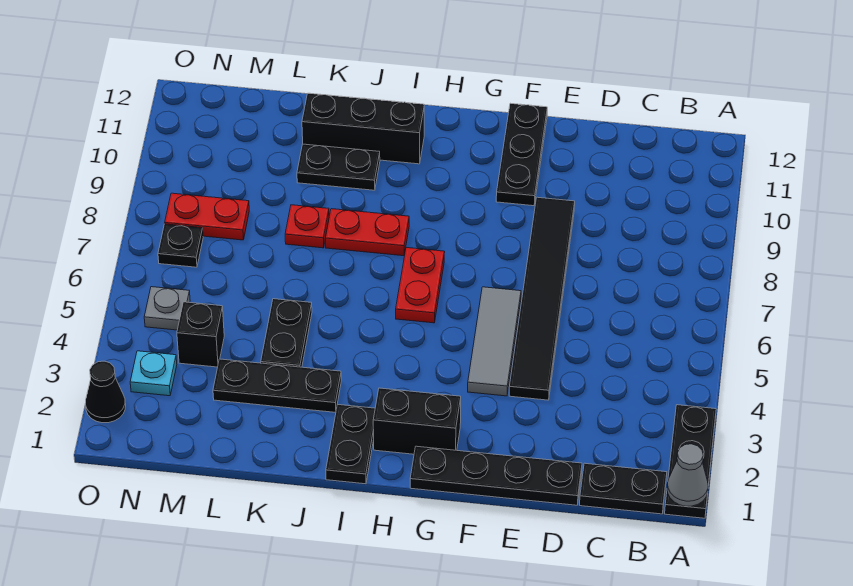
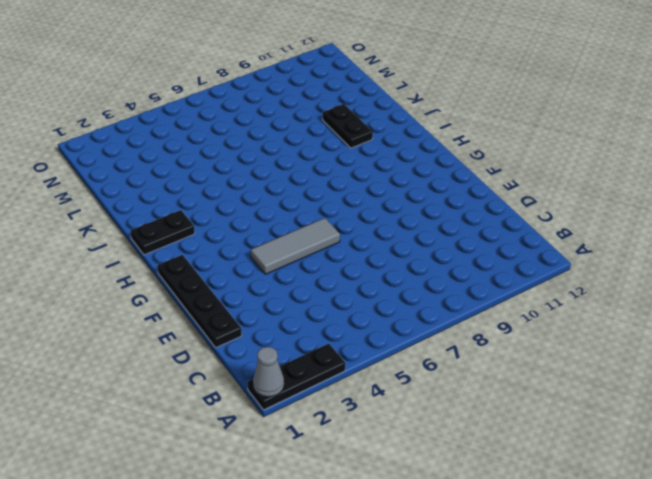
none -> black plate B1:C1 level 1
none -> black tile E4:E9 level 1
none -> black plate F10:F12 level 1

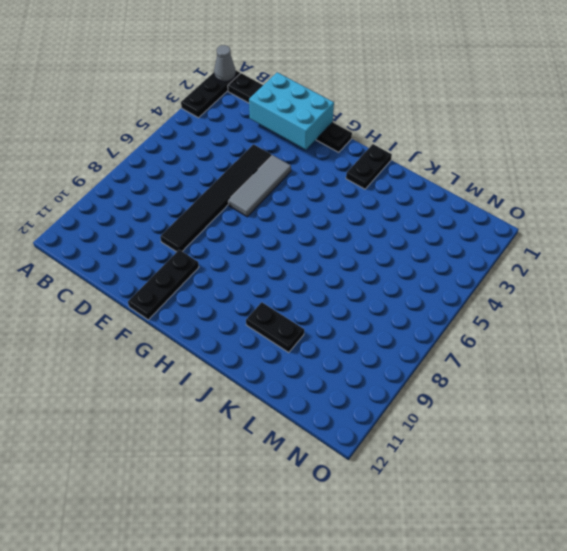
cyan brick D1:F2 level 2 -> none
none -> black brick G2:H2 level 1
none -> red plate H6:H7 level 1
none -> red plate I8:J8 level 1

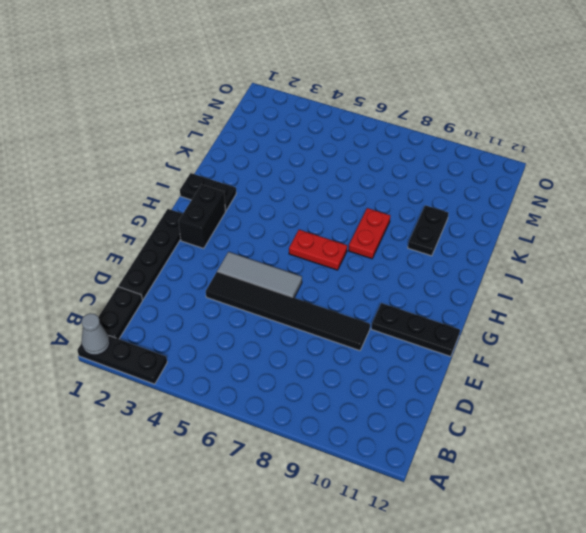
none -> black brick I11:K11 level 1
none -> black plate J3:L3 level 1
none -> black plate K4:K5 level 1

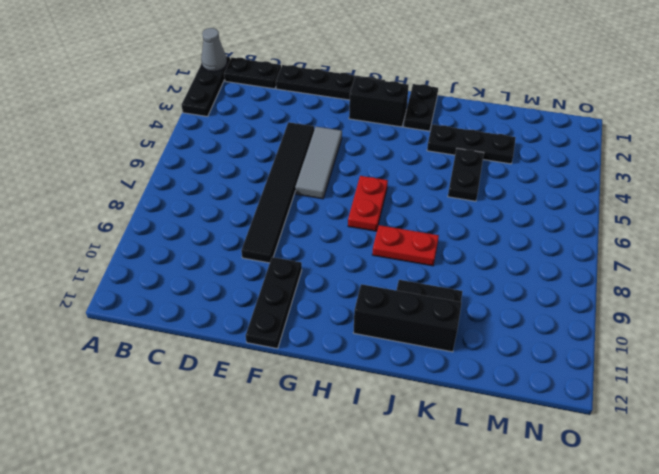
none -> red plate K8 level 1
none -> black brick M4 level 1
none -> red plate M8:N8 level 1

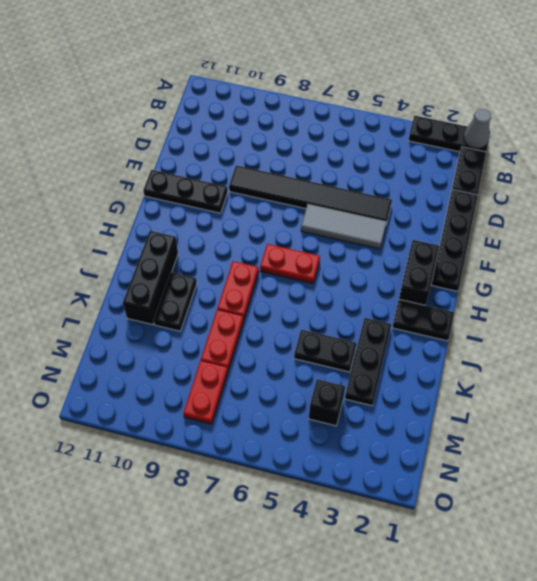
red plate K8:L8 level 1 -> red plate K8 level 1
none -> cyan plate N3 level 1
none -> grey plate N5 level 1
none -> black plate N7 level 1

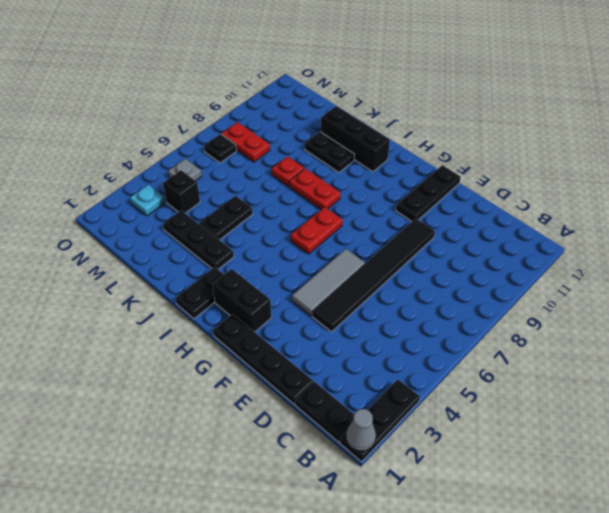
none -> black cone O2 level 1

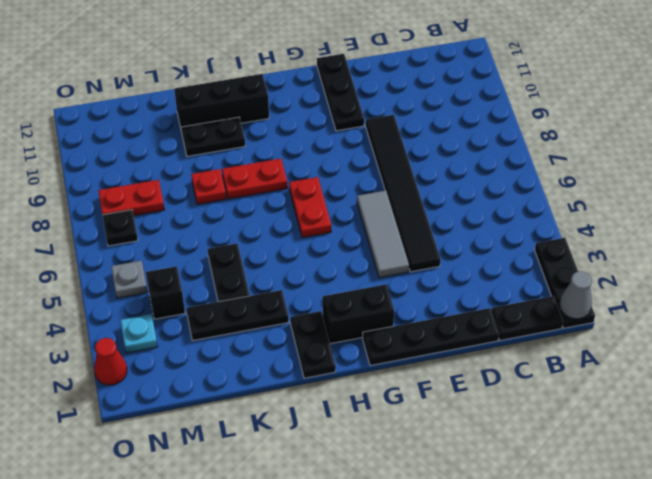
red cone O2 level 1 -> black cone O2 level 1

